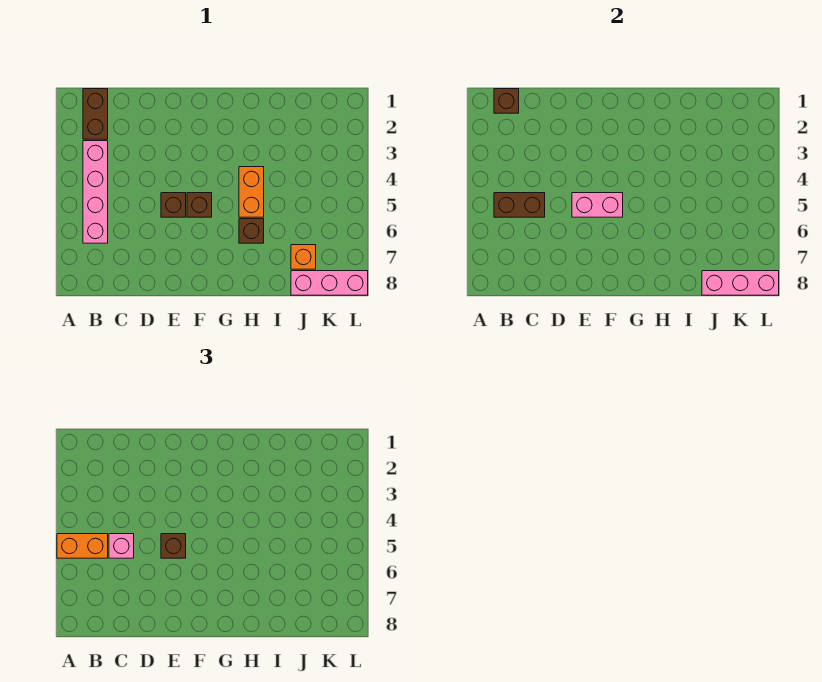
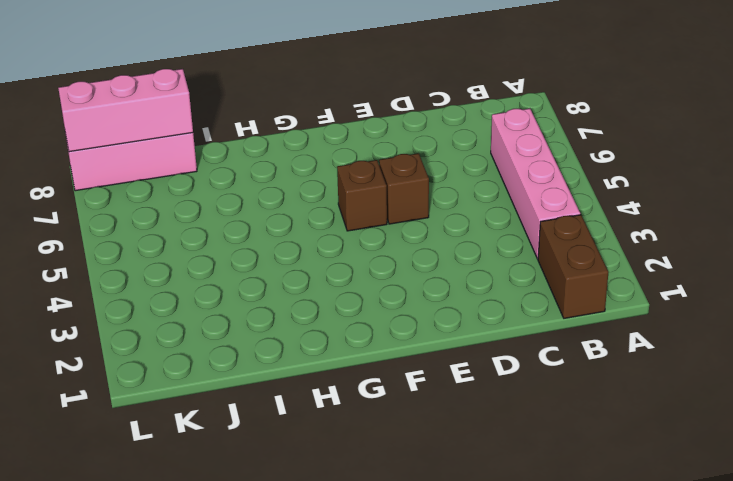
none -> orange brick H4:H5 level 1
none -> brown brick H6 level 1
none -> orange brick J7 level 1

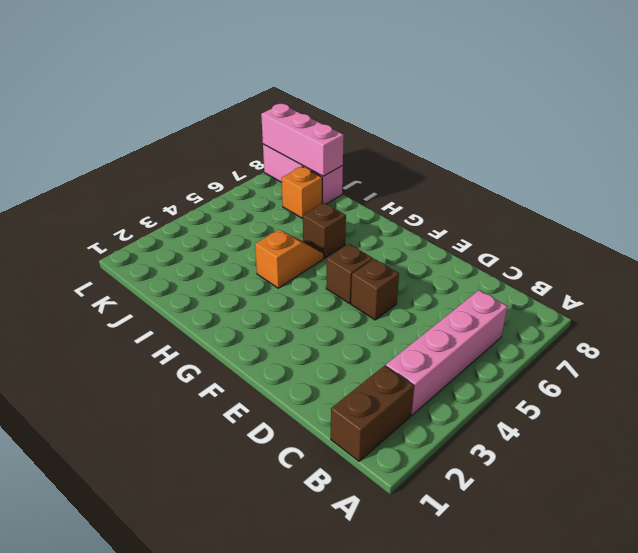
orange slope H4:H5 level 1 top 4 -> orange brick H4:H5 level 1
none -> brown brick B1 level 2
none -> brown brick B5:C5 level 2
none -> pink brick E5:F5 level 2

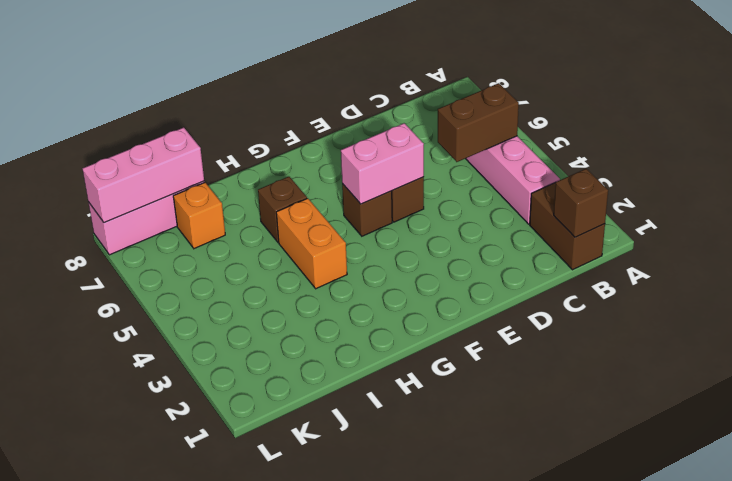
none -> orange brick A5:B5 level 3
none -> pink brick C5 level 3
none -> brown brick E5 level 3

